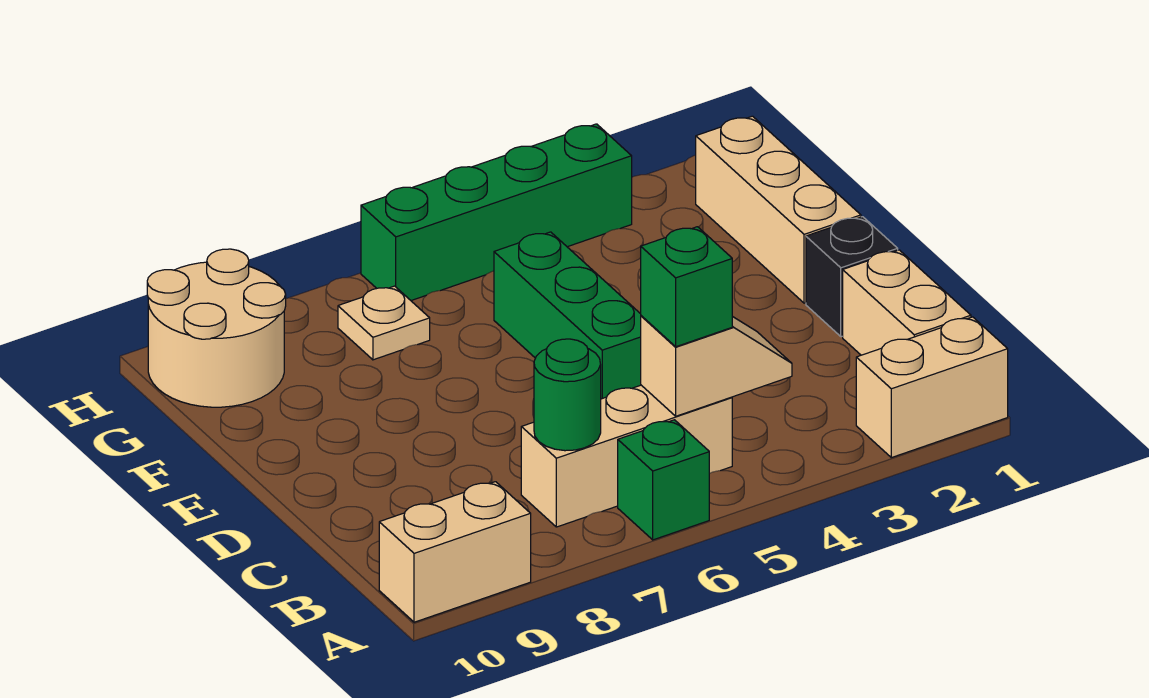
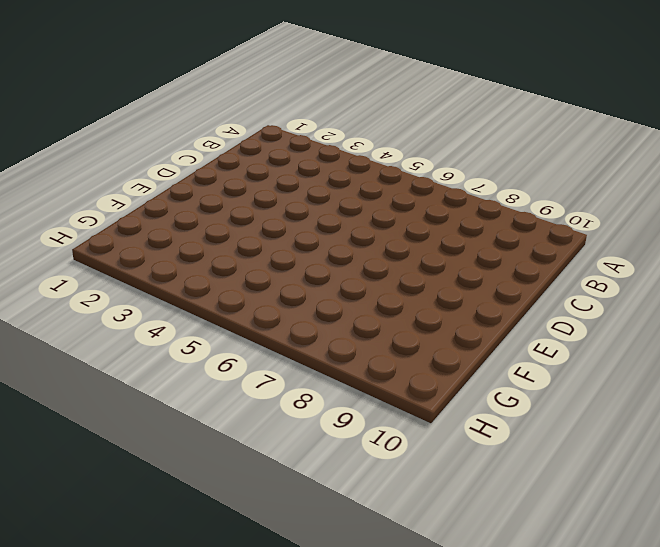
none -> tan brick A1:A2 level 1
none -> green brick A6 level 1
none -> tan brick A9:A10 level 1

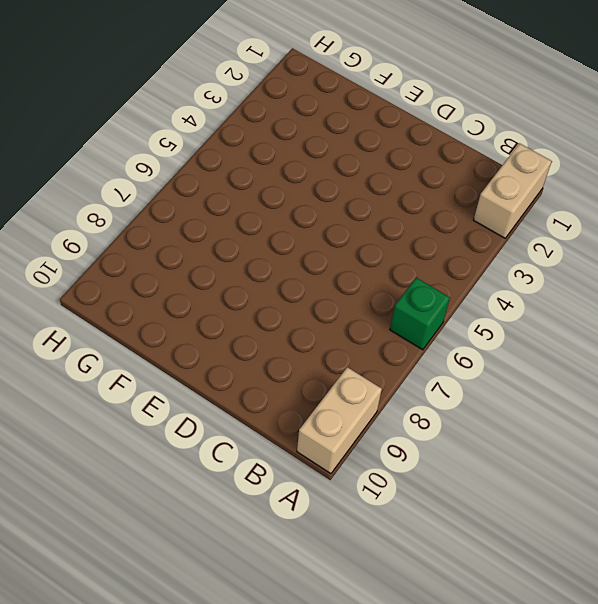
none -> tan brick B1:C1 level 1
none -> tan brick B5:B7 level 1
none -> black brick D1 level 1

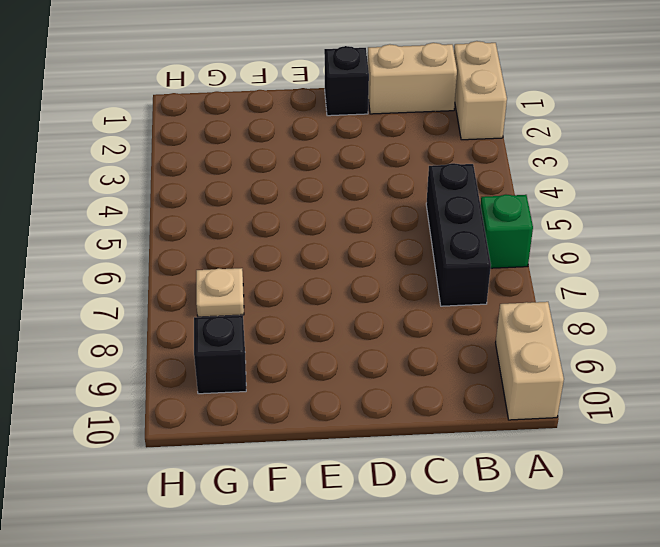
black brick B5:B7 level 1 -> tan brick B5:B7 level 1
black brick G9 level 1 -> tan round brick G9:H10 level 1
none -> green brick D5:F5 level 1
none -> tan brick E1:G1 level 1
none -> green brick H3:H6 level 1

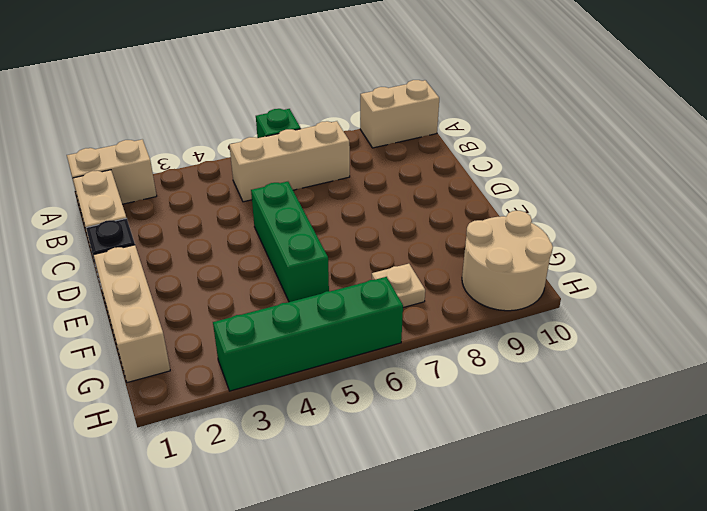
none -> tan slope B4:B5 level 2 top 5
none -> green round brick B7 level 2
none -> green brick B5 level 3

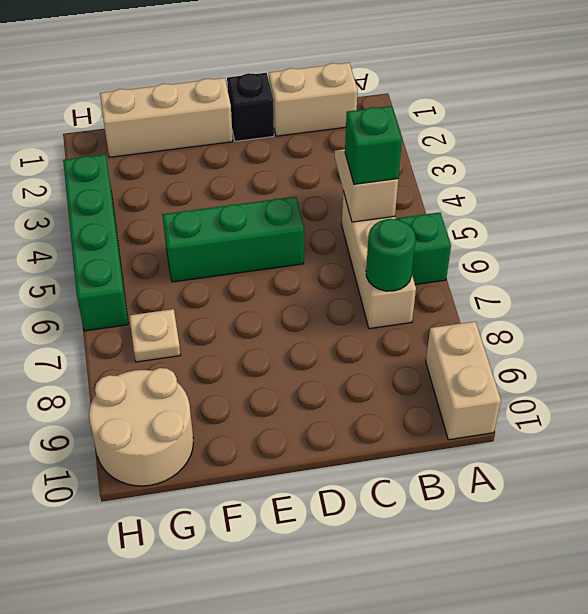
none -> tan brick A1:A2 level 1

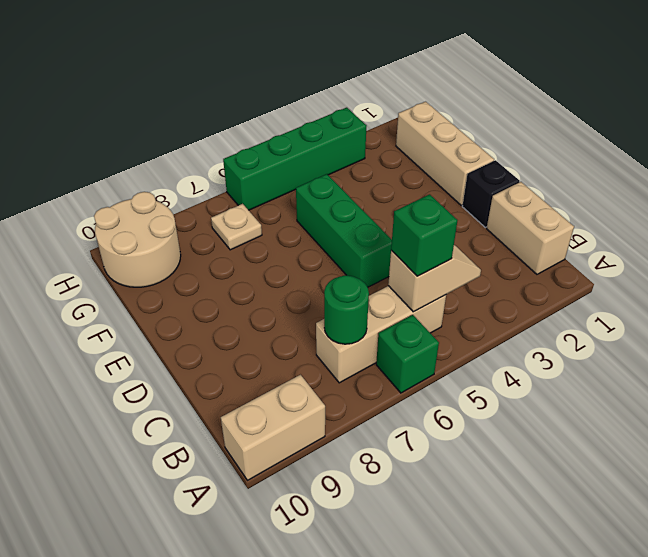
none -> tan brick A1:A2 level 1

